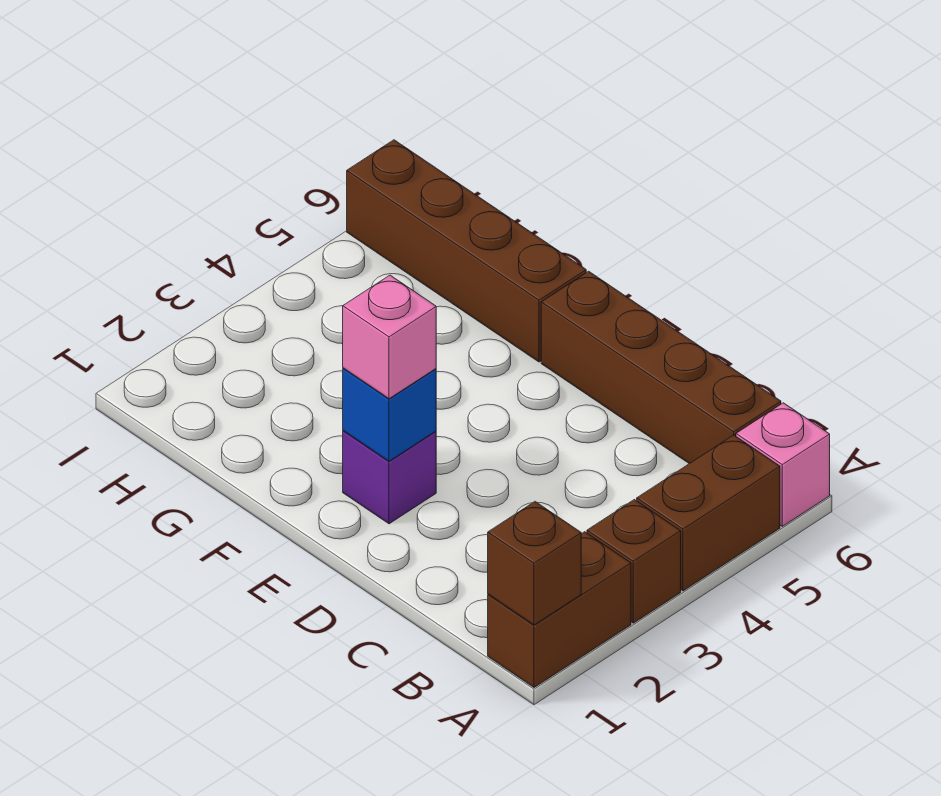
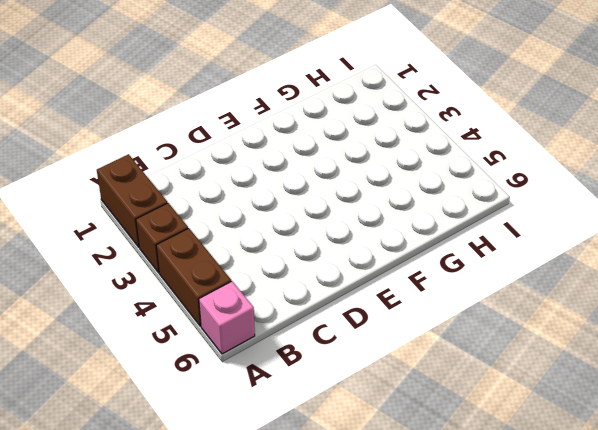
none -> brown brick B6:E6 level 1
none -> purple brick E2 level 1

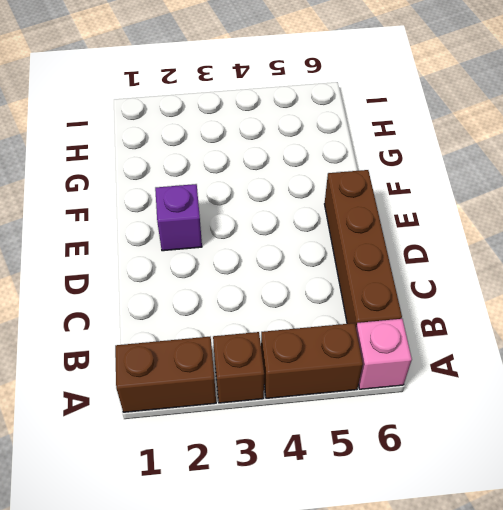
none -> brown brick F6:I6 level 1
none -> brown brick A1 level 2

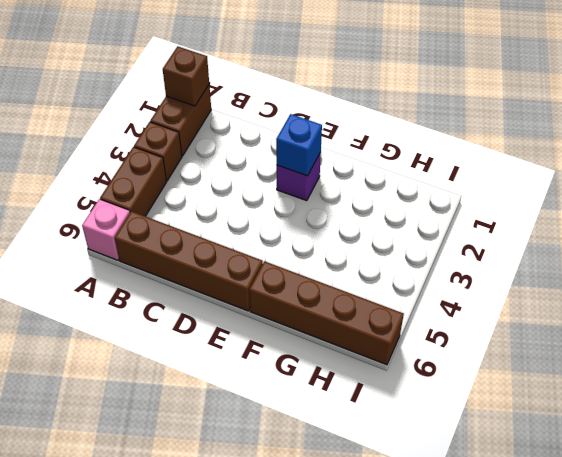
none -> pink brick E2 level 3

